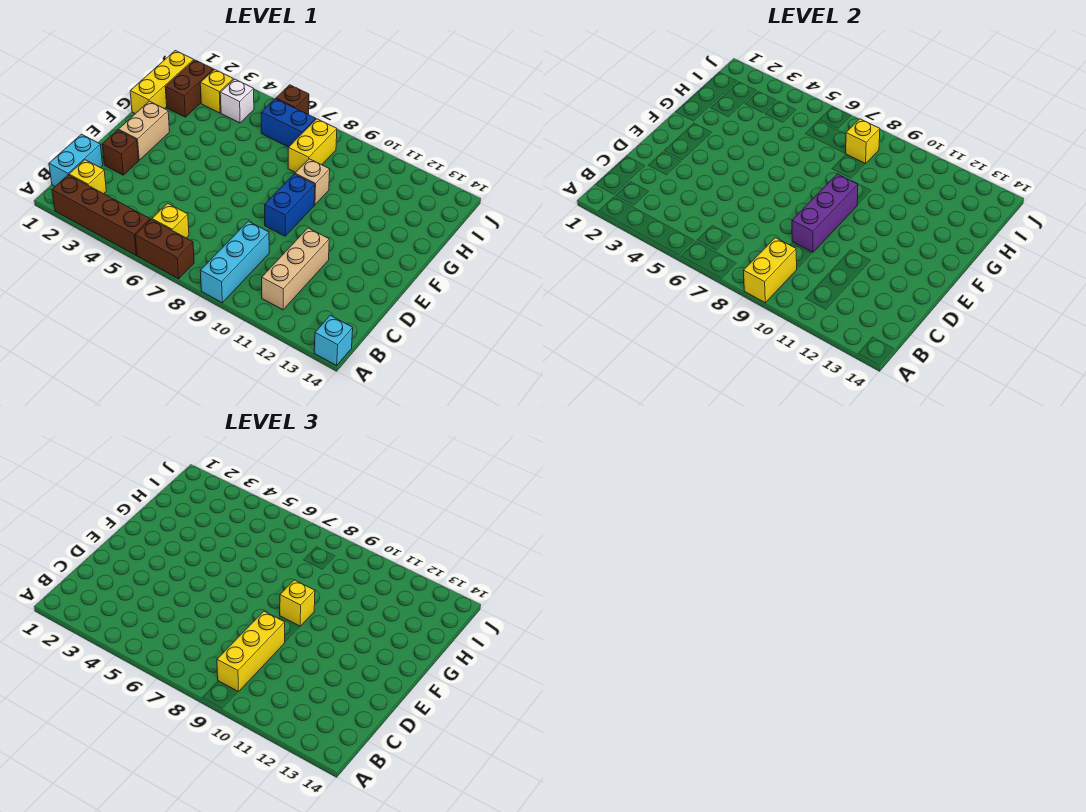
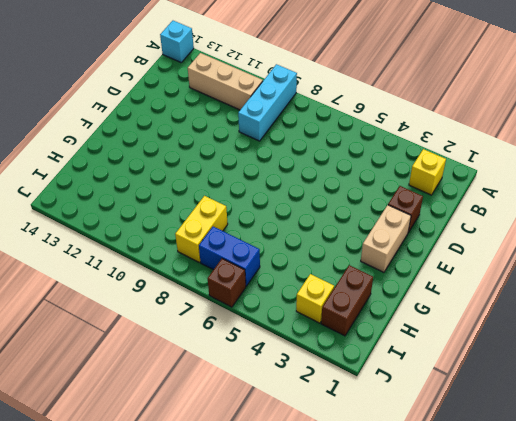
tan brick B10:B12 level 1 -> tan brick B11:D11 level 1
none -> brown brick A2:A5 level 1
none -> brown brick A6:A7 level 1
none -> cyan brick B1:C1 level 1

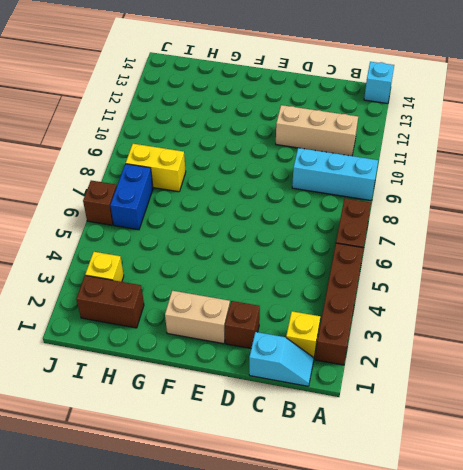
cyan slope B1:C1 level 1 top C -> cyan brick B1:C1 level 1
none -> yellow brick B6 level 1
none -> blue brick E9:F9 level 1
none -> yellow brick G1:I1 level 1

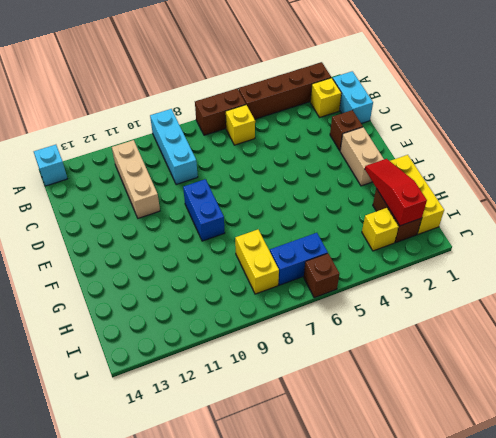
red slope G2:I2 level 2 top I -> none
none -> tan brick G9 level 1
none -> white brick I4 level 1
none -> yellow brick A9:B9 level 2

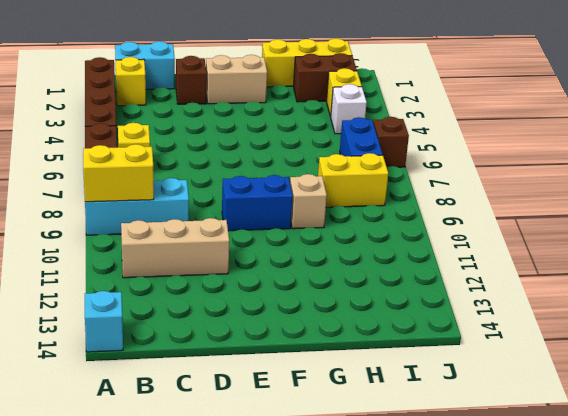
none -> purple brick D9:F9 level 2
none -> yellow brick I8 level 2
none -> yellow brick B9:D9 level 3

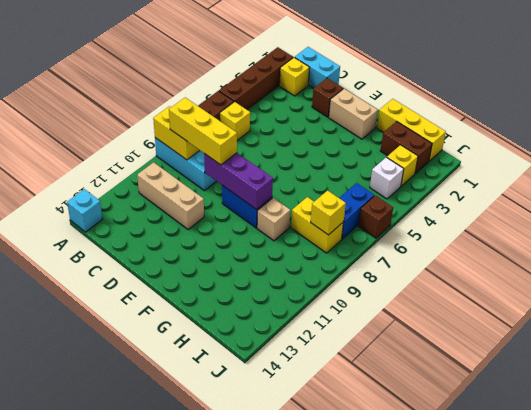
none -> yellow brick F9 level 3

